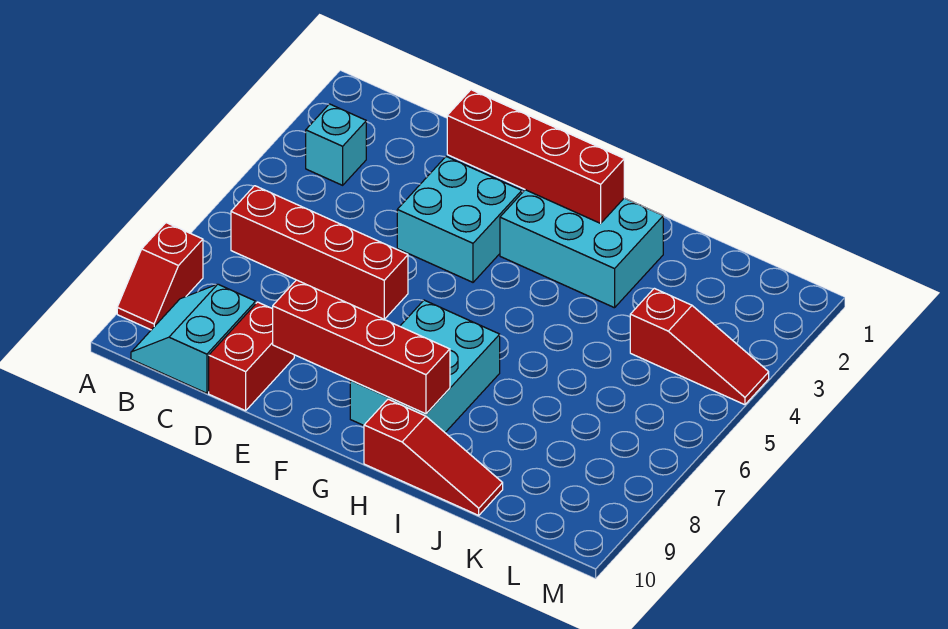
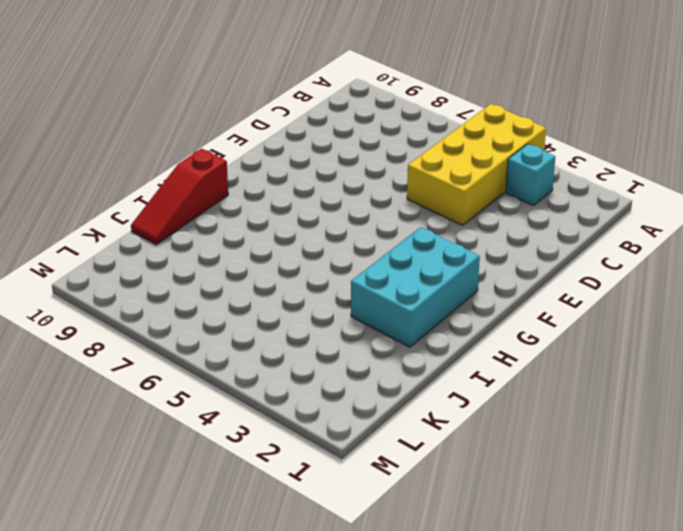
yellow brick A4:D5 level 1 -> none
none -> red slope A8:A9 level 1 top 8
none -> red brick B6:E6 level 1
none -> cyan slope B9:C10 level 1 top C

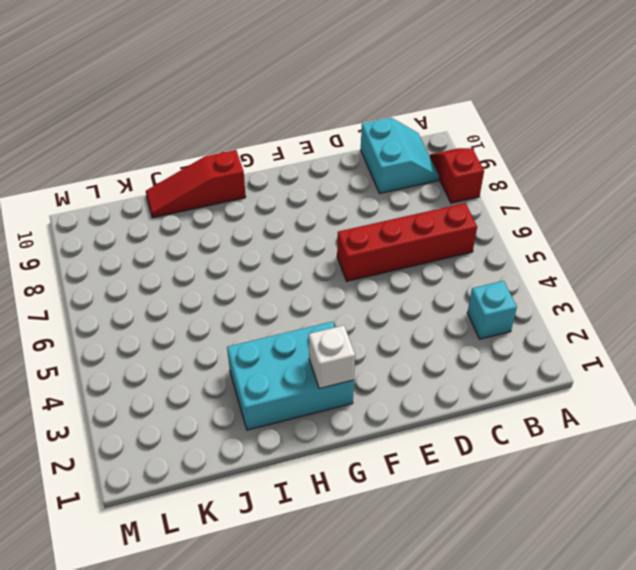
white brick G2 level 2 -> red brick E2:H2 level 2
none -> red brick D9:D10 level 1
none -> cyan brick E3:F4 level 1
none -> cyan brick G7:H9 level 1

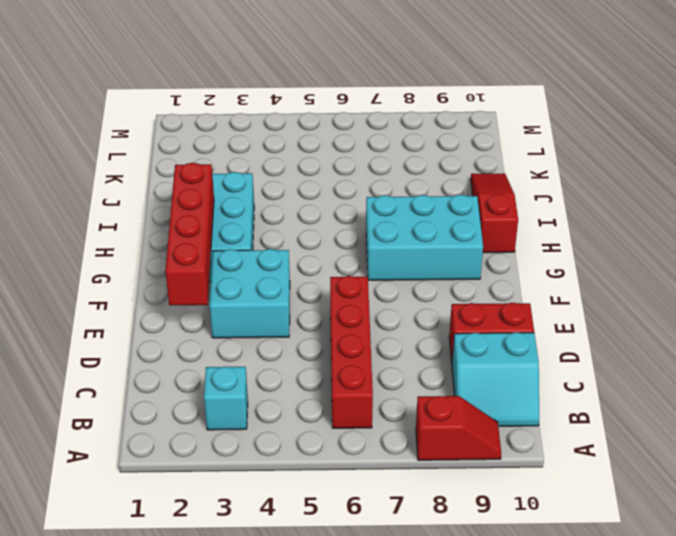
none -> red slope K4:M4 level 1 top K
none -> red brick E9:H9 level 2

